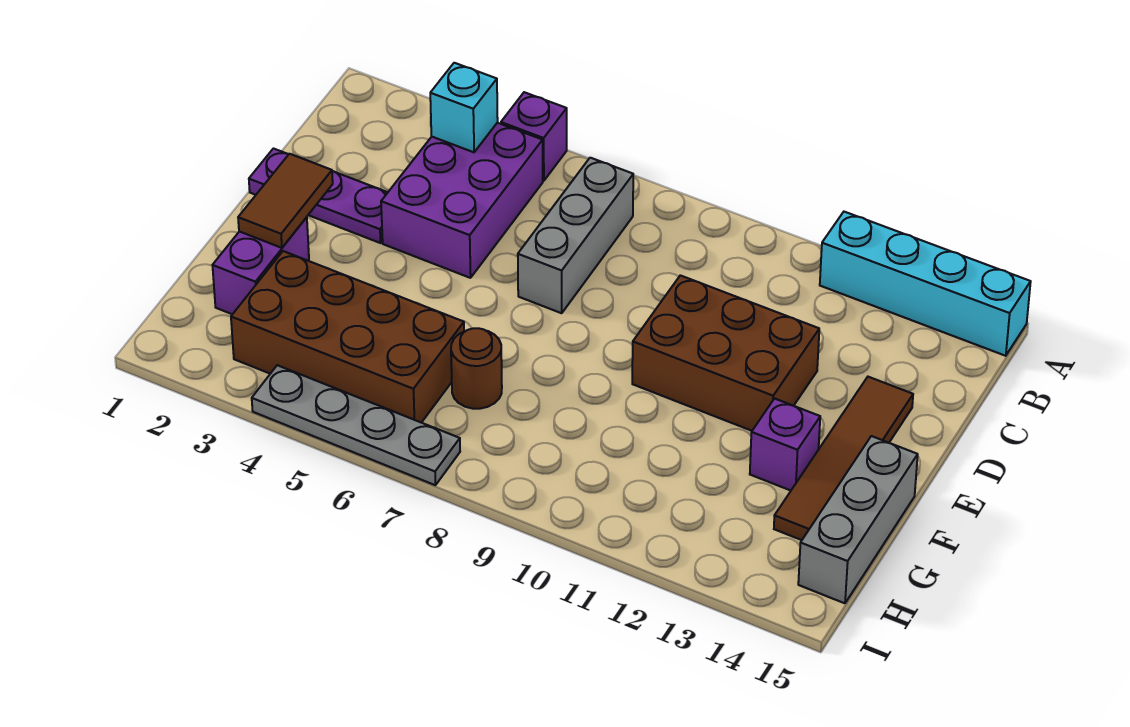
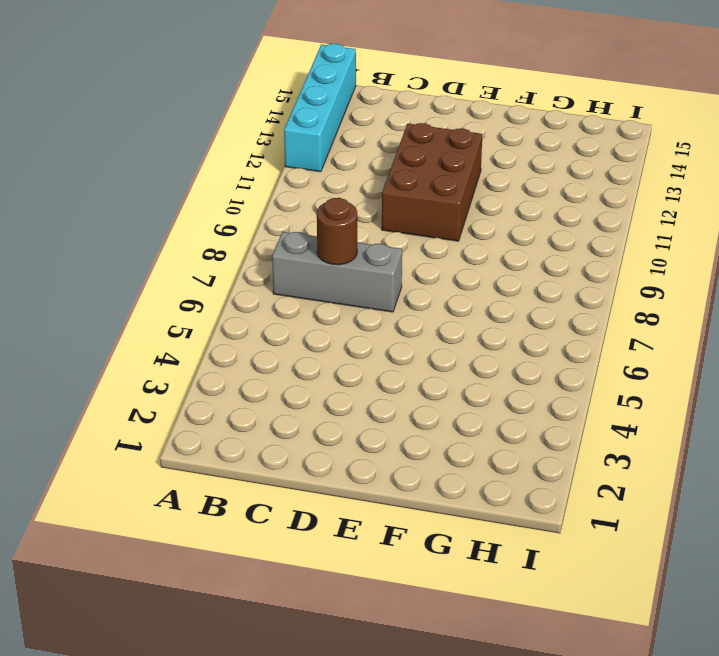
brown round brick C7 level 2 -> brown round brick G7 level 1
none -> purple brick A5 level 1
none -> purple brick B4:D5 level 1
none -> purple plate D1:D3 level 1

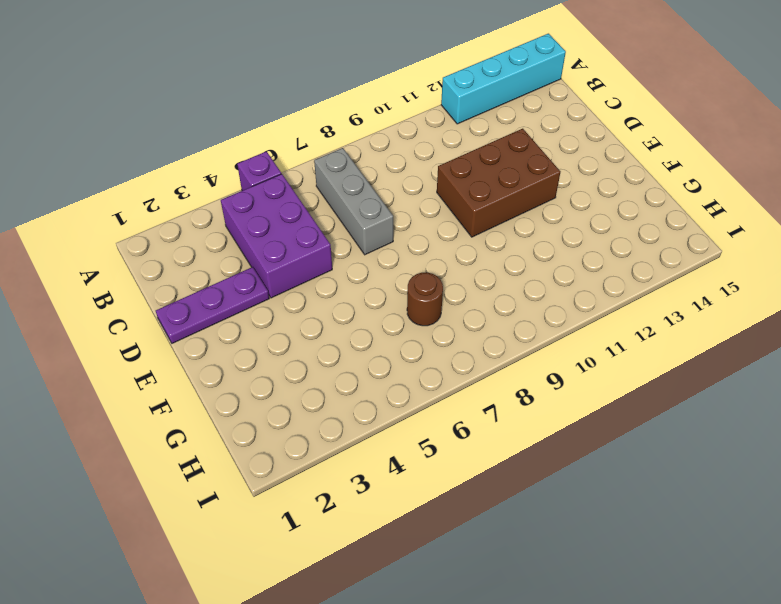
none -> brown tile D14:G14 level 1
none -> purple brick F2:G2 level 1
none -> purple brick F13 level 1

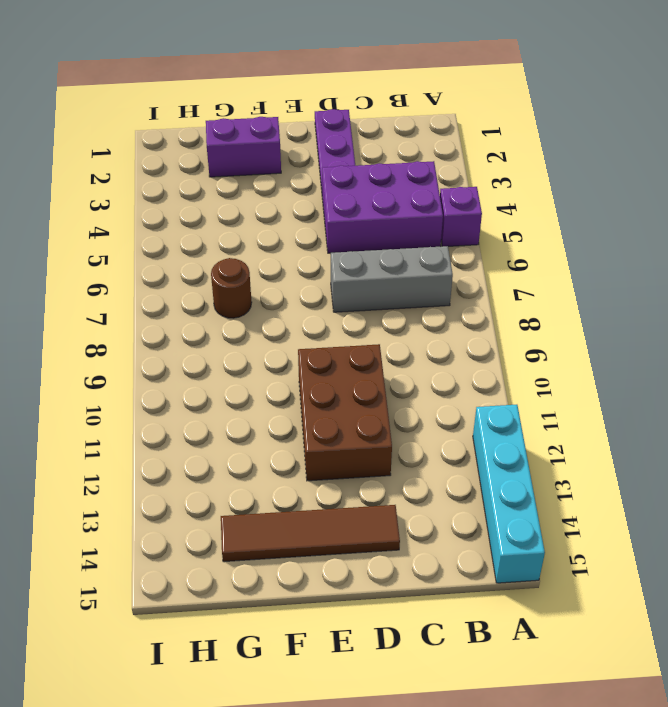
none -> purple brick F13 level 1
none -> grey brick F15:H15 level 1
none -> brown brick G3:H6 level 1

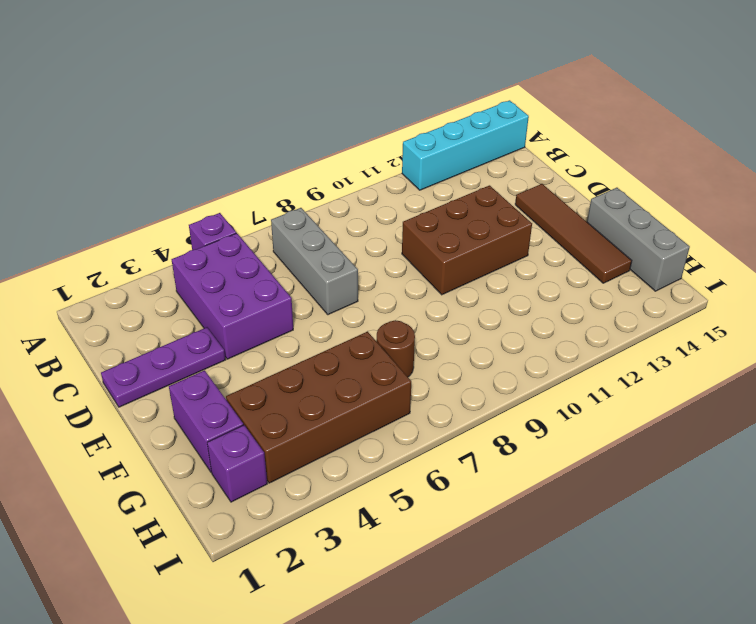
purple brick H2 level 1 -> purple brick F13 level 1
none -> grey plate I4:I7 level 1
none -> cyan brick B4 level 2
none -> brown tile E2:F2 level 2

